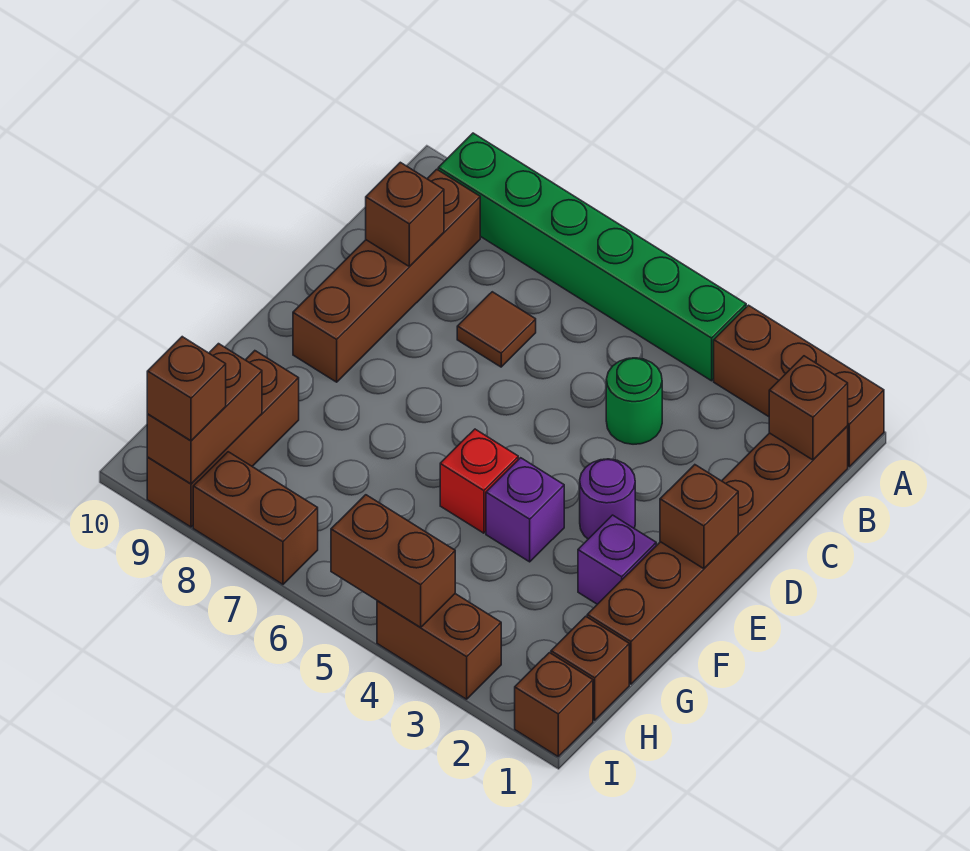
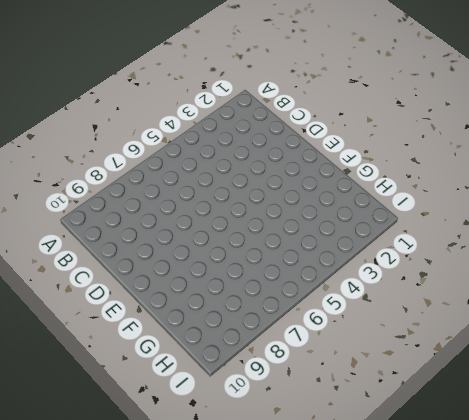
none -> brown brick A1:A3 level 1
none -> green brick A4:A9 level 1
none -> brown brick B1:G1 level 1

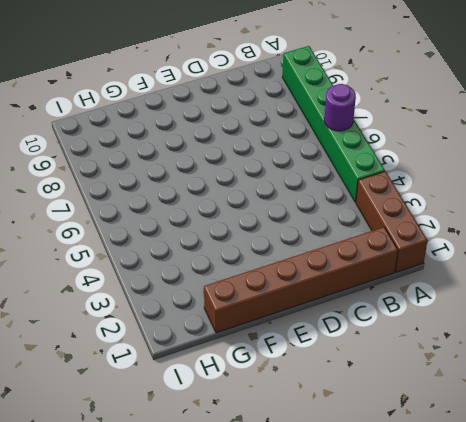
purple round brick A6 level 2 -> purple round brick E3 level 1
none -> brown brick B9:E9 level 1
none -> green round brick C4 level 1
none -> brown tile C7 level 1

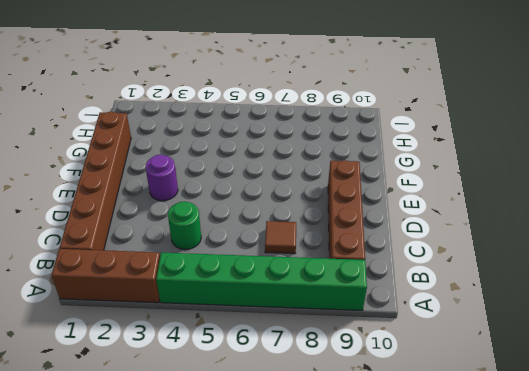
none -> purple brick F2 level 1
none -> purple brick F4 level 1
none -> red brick F5 level 1

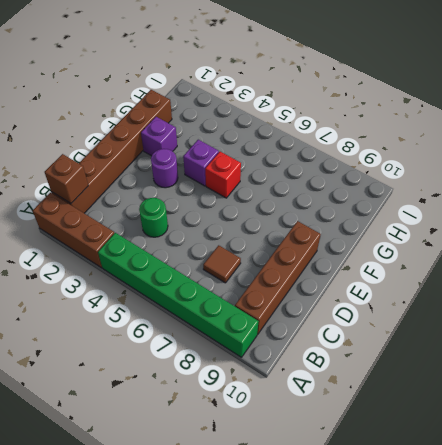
none -> brown brick G9:I9 level 1
none -> brown brick H1 level 1
none -> brown brick I1 level 1

